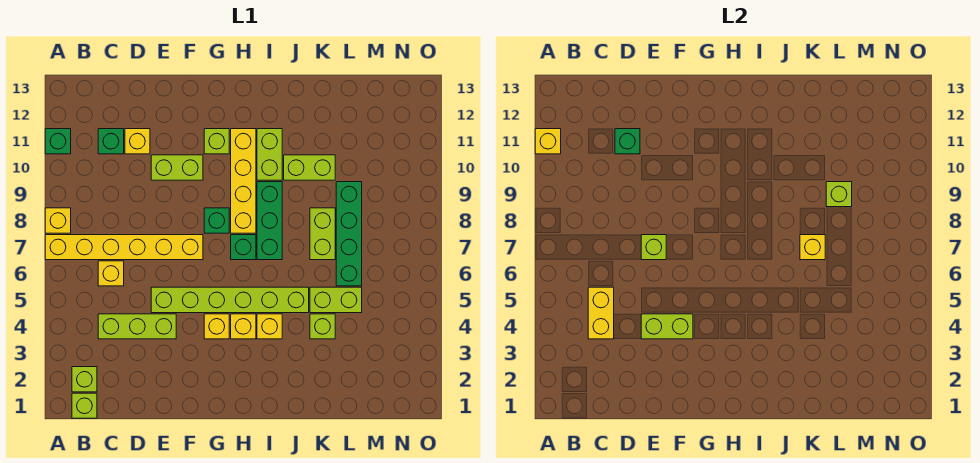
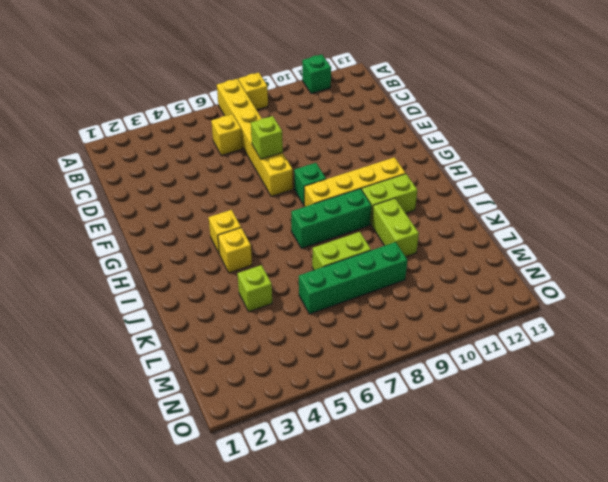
none -> lime brick B1 level 1
none -> lime brick B2 level 1
none -> lime brick C4:E4 level 1
none -> green brick C11 level 1

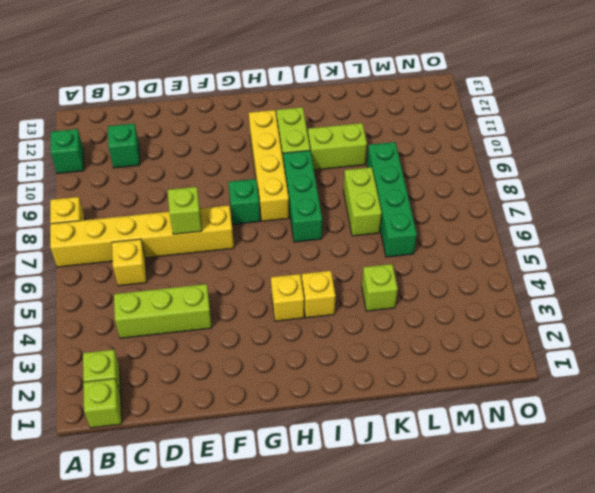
none -> yellow brick D11 level 1
none -> lime brick E5:J5 level 1
none -> lime brick E10:F10 level 1
none -> yellow brick G4 level 1

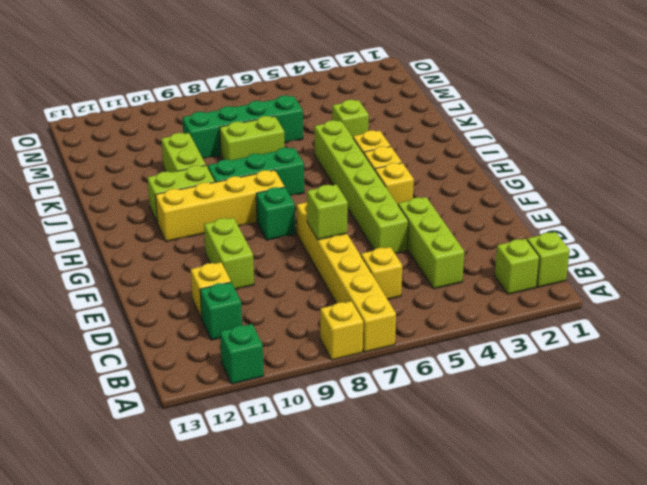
none -> lime brick G11 level 1
none -> green brick H7 level 1
none -> lime brick K5:L5 level 1
none -> yellow brick A11 level 2

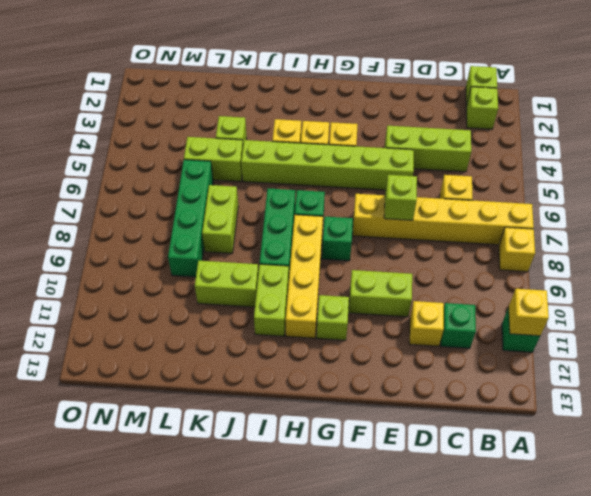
none -> yellow brick C4:C5 level 2
none -> green brick D11 level 2
none -> lime brick E4:F4 level 2
none -> yellow brick K7 level 2

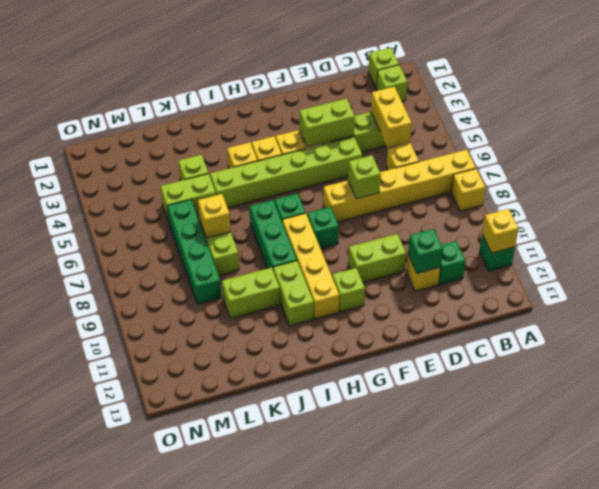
none -> lime brick L9 level 2

